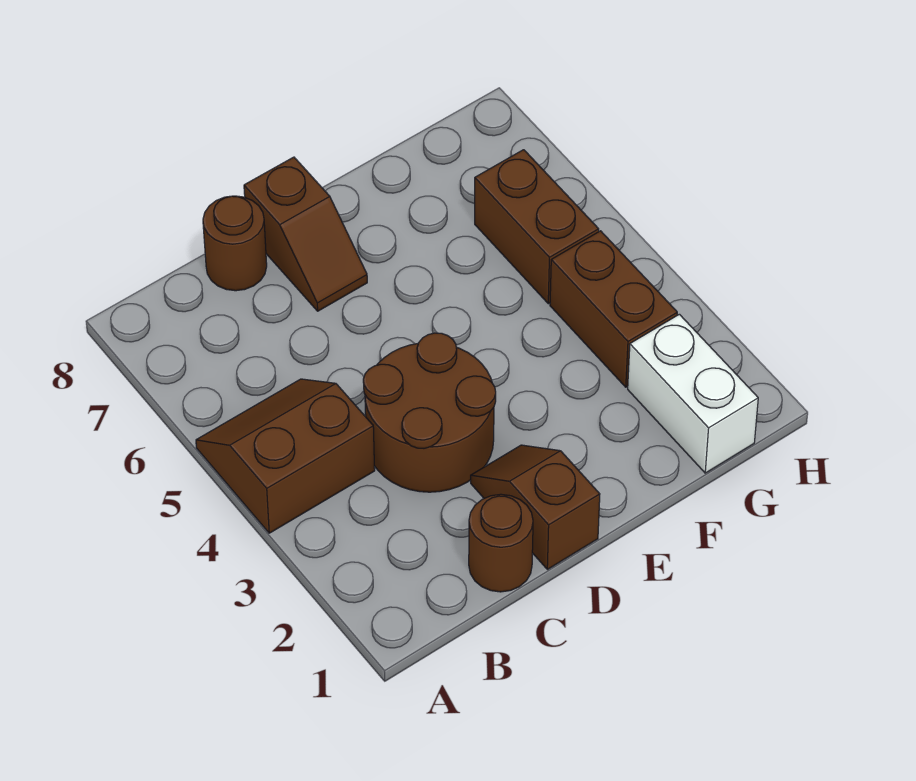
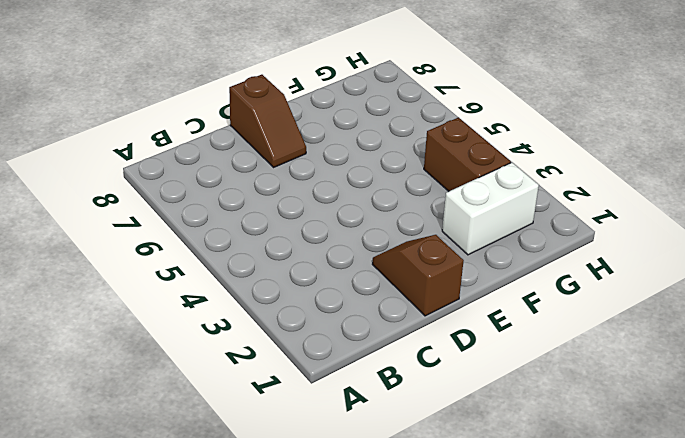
white brick F2:G2 level 1 -> white brick G1:G2 level 1
none -> brown slope A4:B5 level 1 top 4
none -> brown round brick C1 level 1

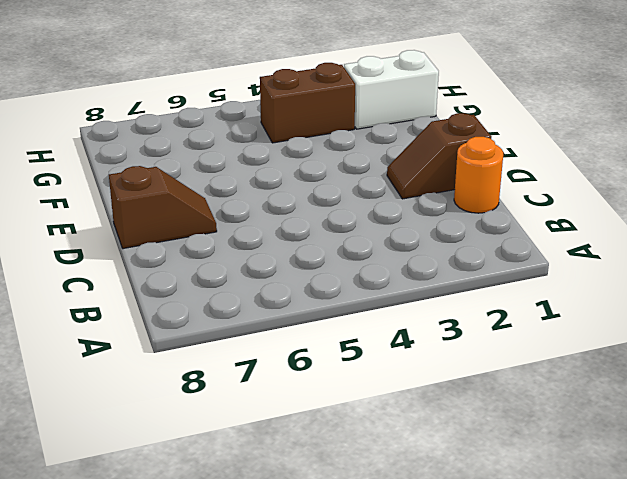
orange round brick C1 level 1 -> brown round brick C1 level 1
none -> brown slope A4:B5 level 1 top 4
none -> brown round brick C3:D4 level 1

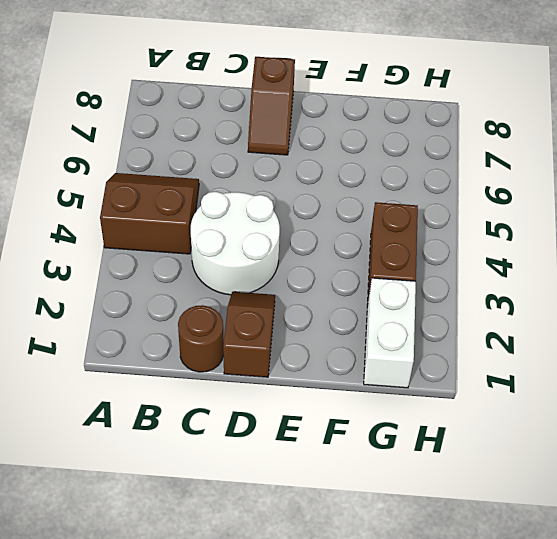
white round brick C3:D4 level 1 -> brown round brick C3:D4 level 1
none -> brown round brick C8 level 1
none -> brown brick G5:G6 level 1

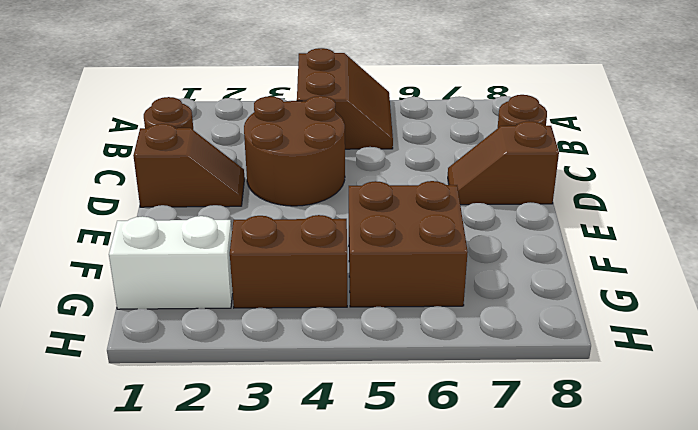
brown brick F5:G6 level 1 -> brown brick G5:G6 level 1

